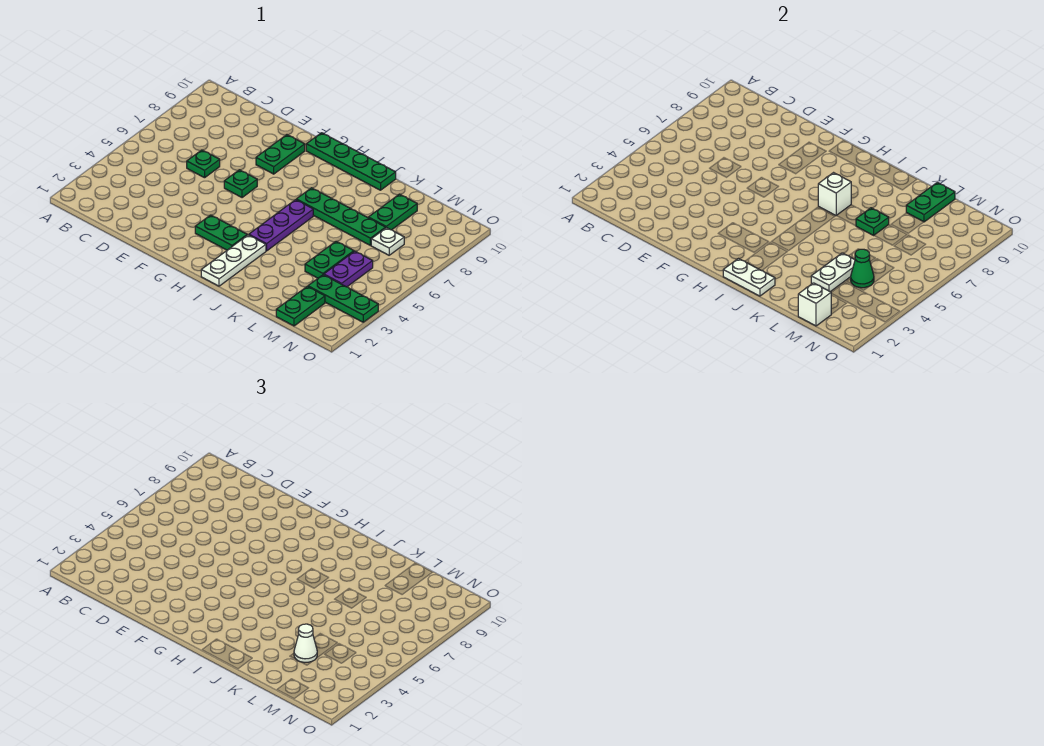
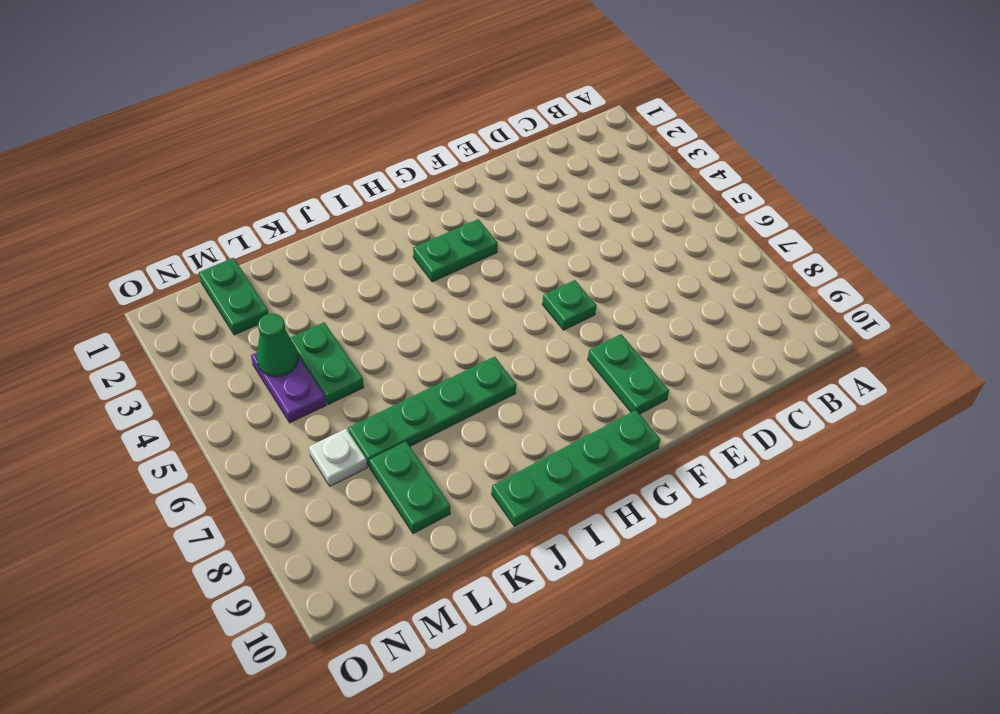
none -> green plate D6 level 1
none -> white plate I1:I3 level 1
none -> purple plate I4:I6 level 1

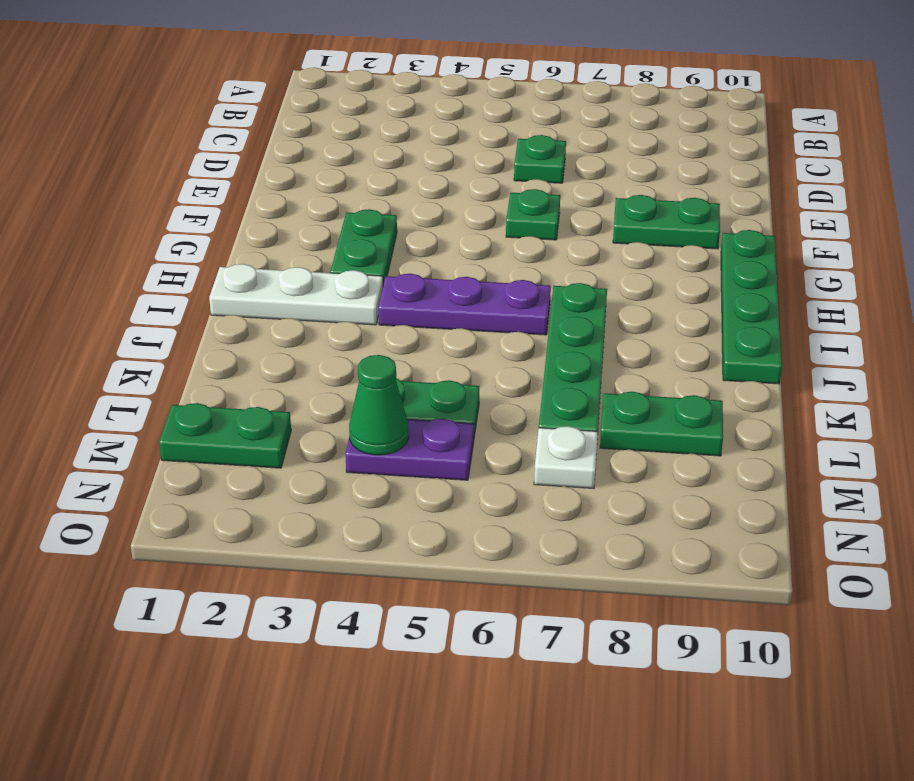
none -> green plate M3:O3 level 1
none -> white plate I1:J1 level 2
none -> white brick I7 level 2

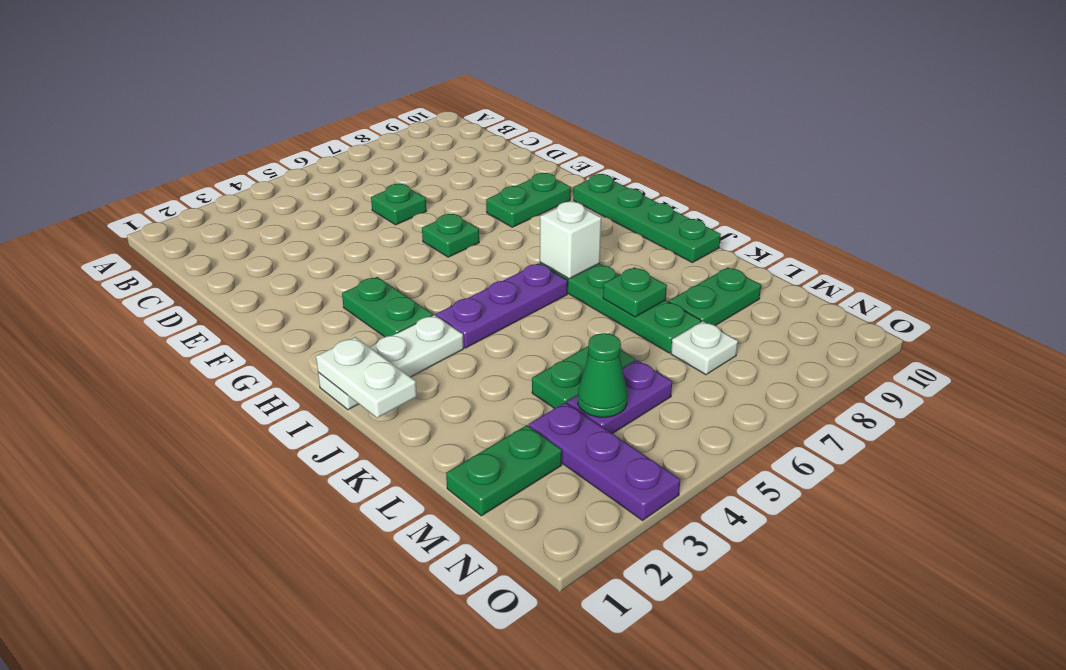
purple plate M3:O3 level 1 -> green plate M3:O3 level 1
none -> white plate L3:L4 level 2
none -> green plate L9:L10 level 2
none -> white brick M1 level 2

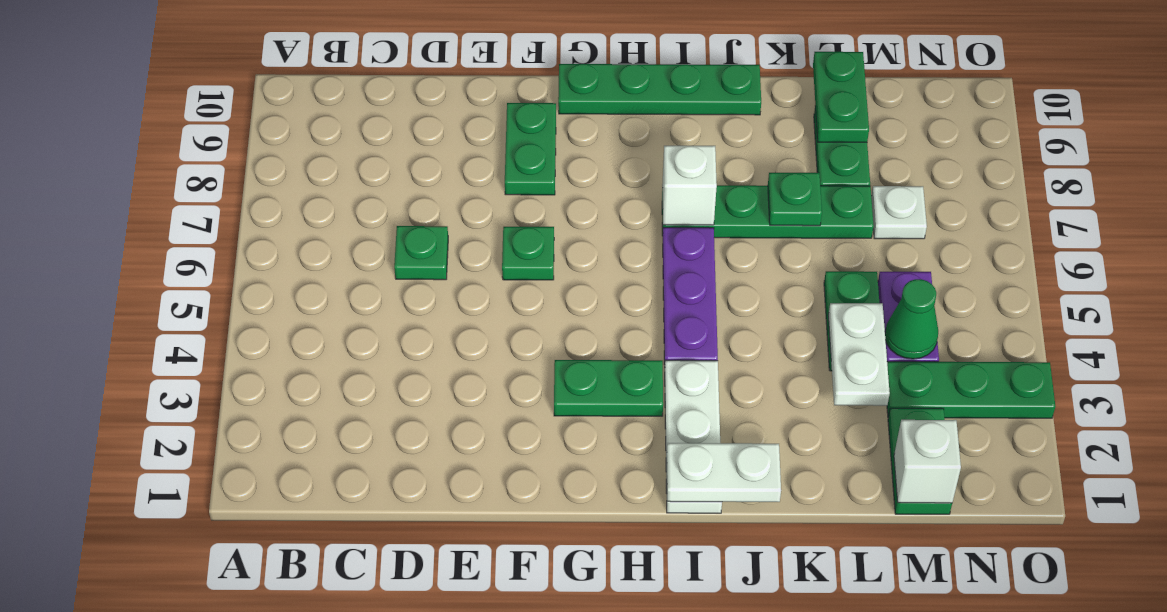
none -> white cone L3 level 3

